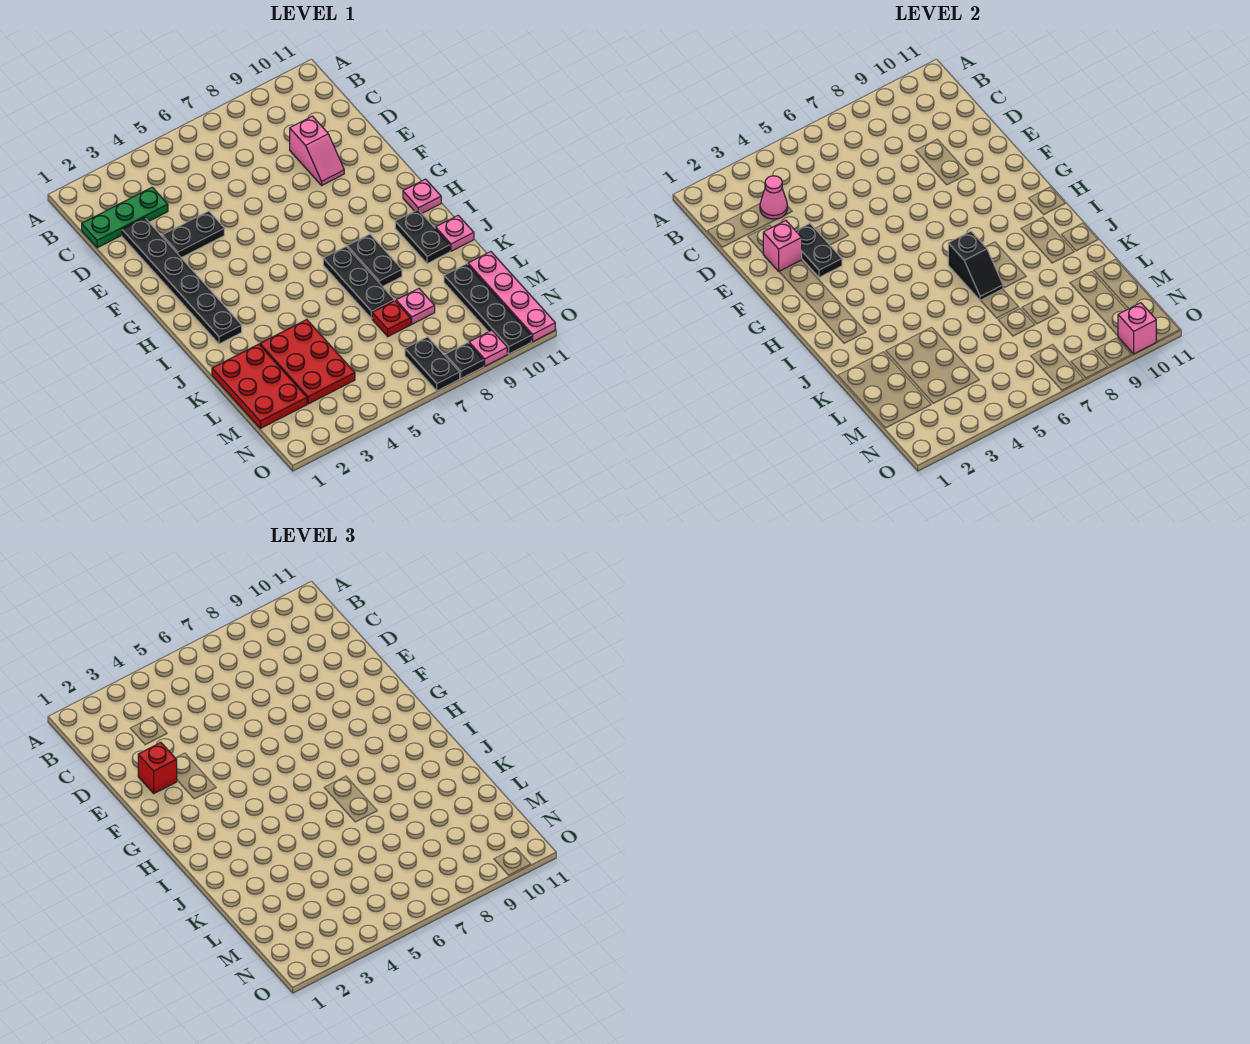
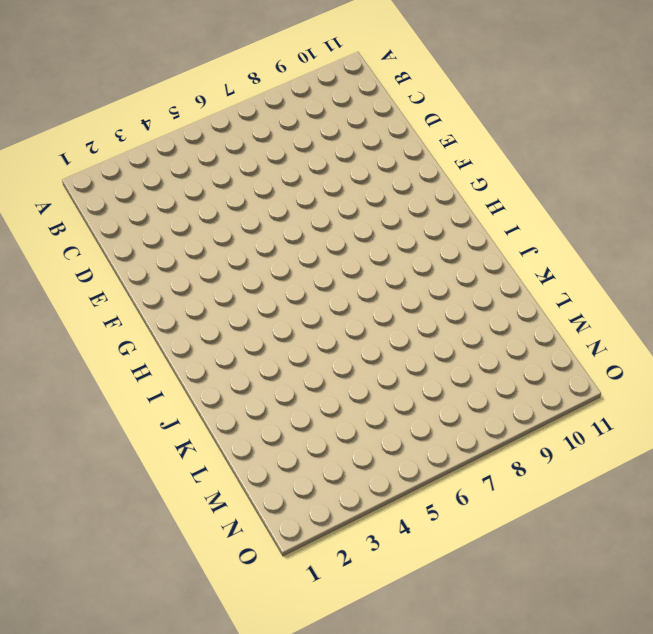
none -> green plate C1:C3 level 1
none -> black plate D2:I2 level 1
none -> pink slope D9:E9 level 1 top D

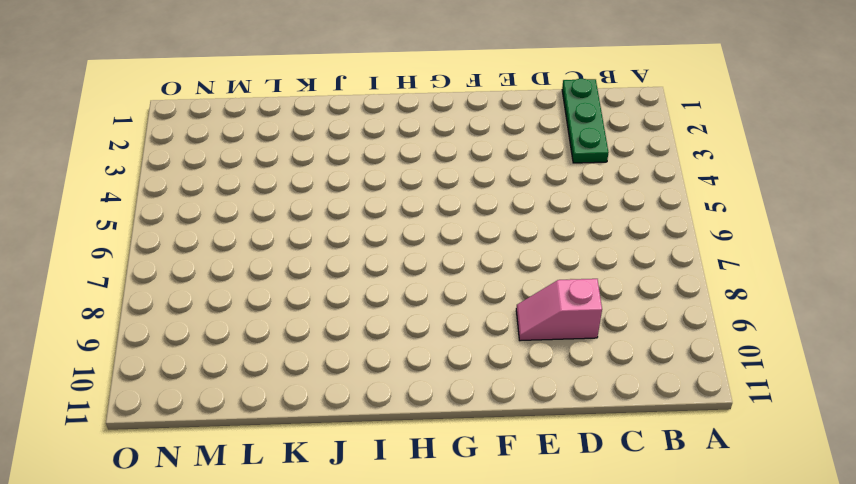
none -> black plate D2:I2 level 1
none -> black plate E3:E4 level 1
none -> pink plate H11 level 1

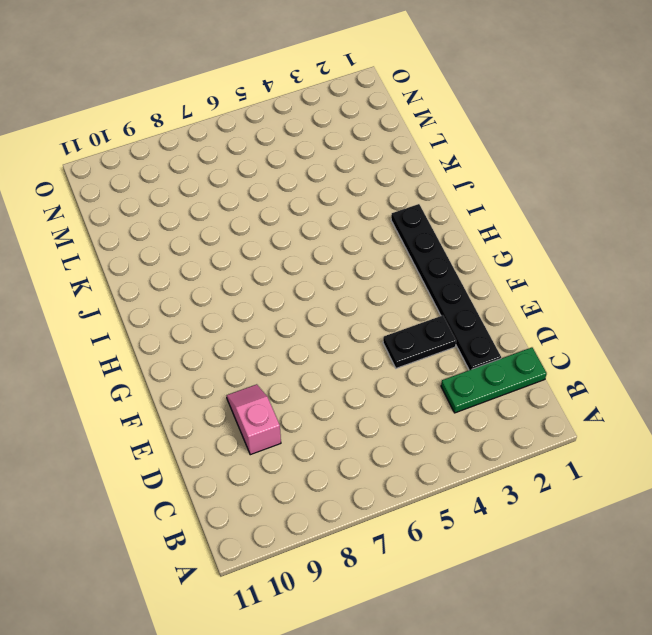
none -> pink plate H11 level 1
none -> black plate I7:K7 level 1
none -> black plate I8:J8 level 1

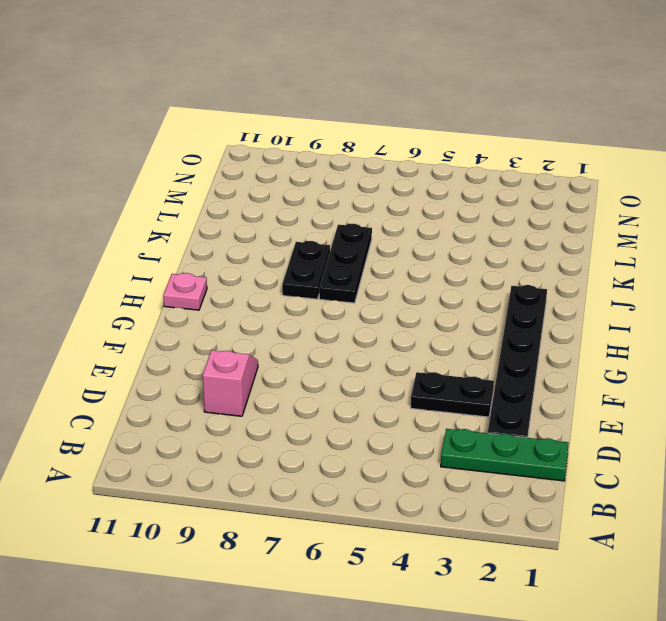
none -> black plate I10:J10 level 1
none -> pink plate J11 level 1
none -> red plate K1:M2 level 1

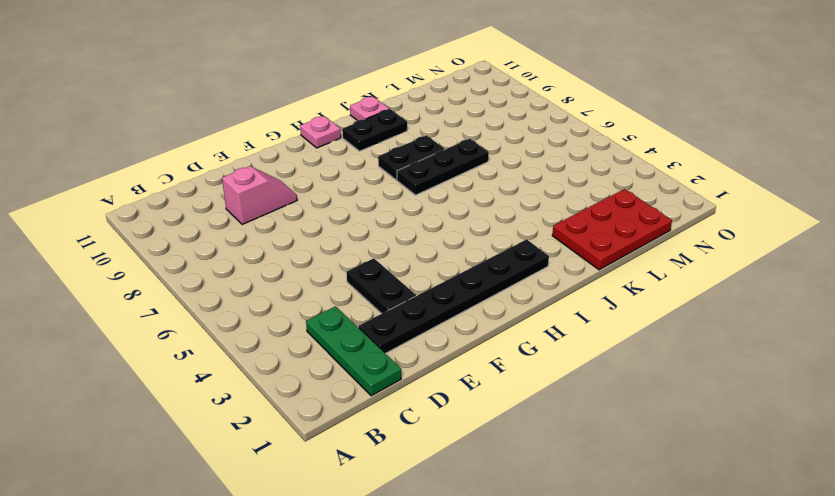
none -> red plate K3:M4 level 1
none -> red plate L7 level 1
none -> pink plate L8 level 1

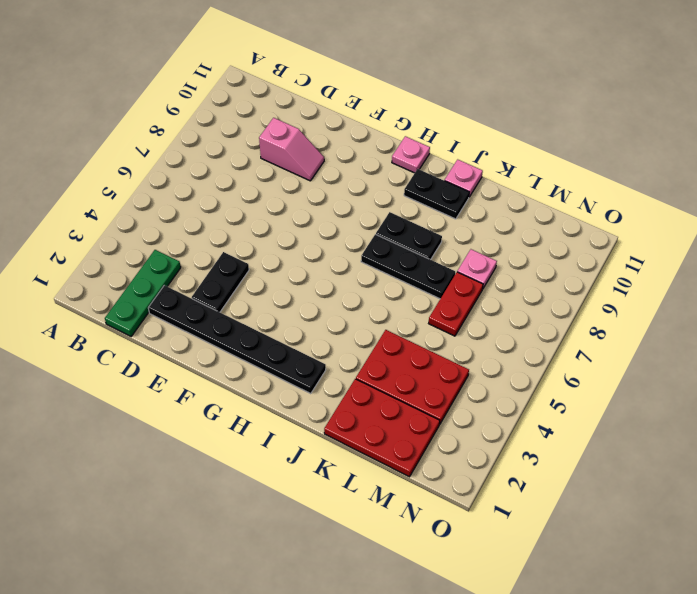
red plate L6:L7 level 1 -> red plate L7 level 1
none -> black plate L10:O10 level 1
none -> pink plate L11:O11 level 1
none -> black plate N7:O7 level 1

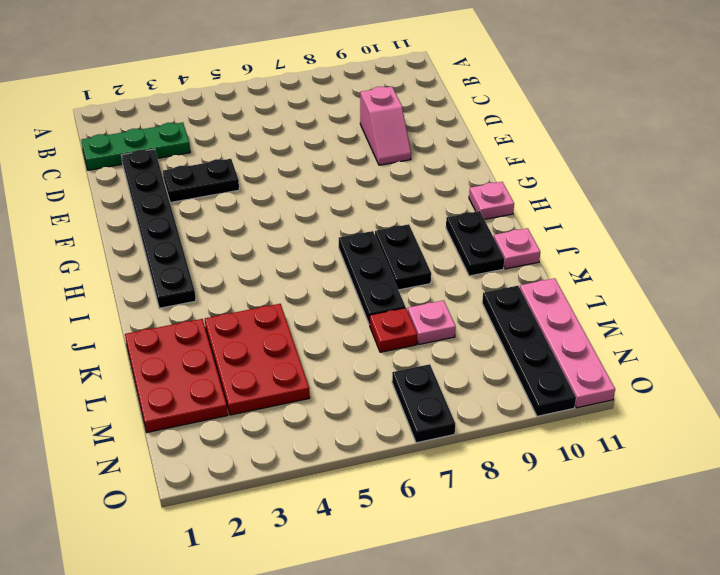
none -> black plate O8 level 1
none -> pink plate O9 level 1
none -> pink cone C3 level 2

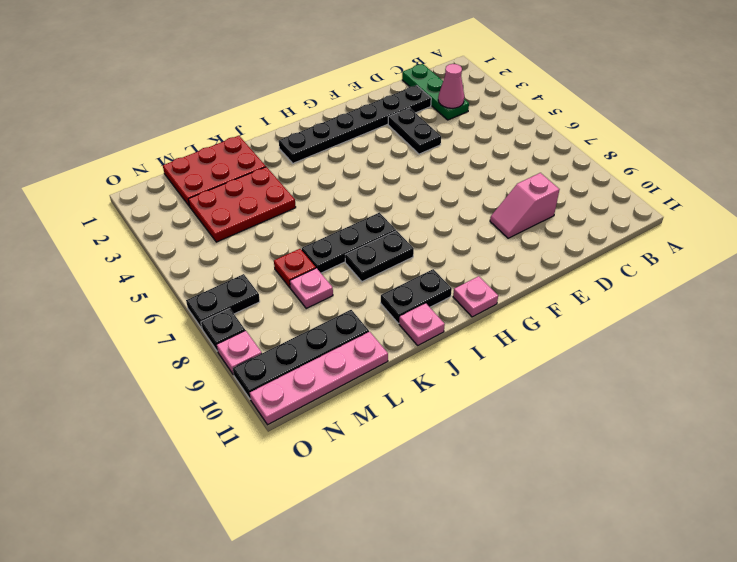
none -> pink brick E2 level 2
none -> black plate E3:F3 level 2
none -> black slope I7:J7 level 2 top I

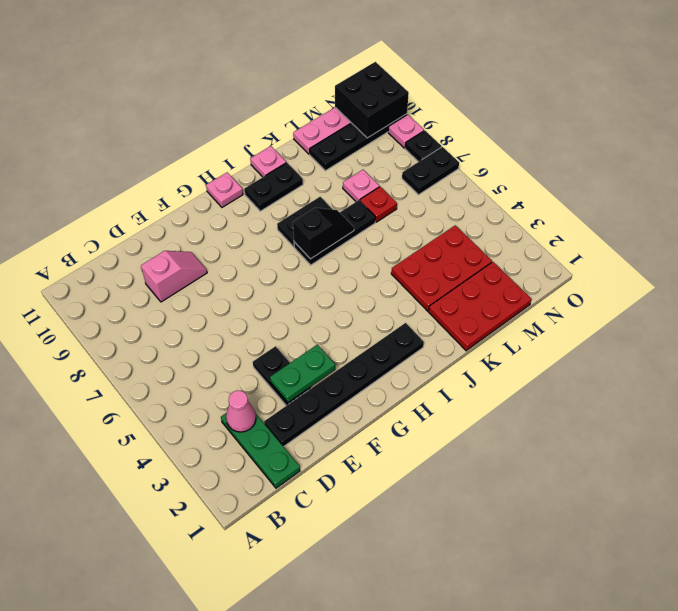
green plate E3:F3 level 2 -> black plate E3:F3 level 2
black brick N10:O11 level 2 -> pink brick O10 level 2
none -> pink brick E2 level 2
none -> red brick E2 level 3

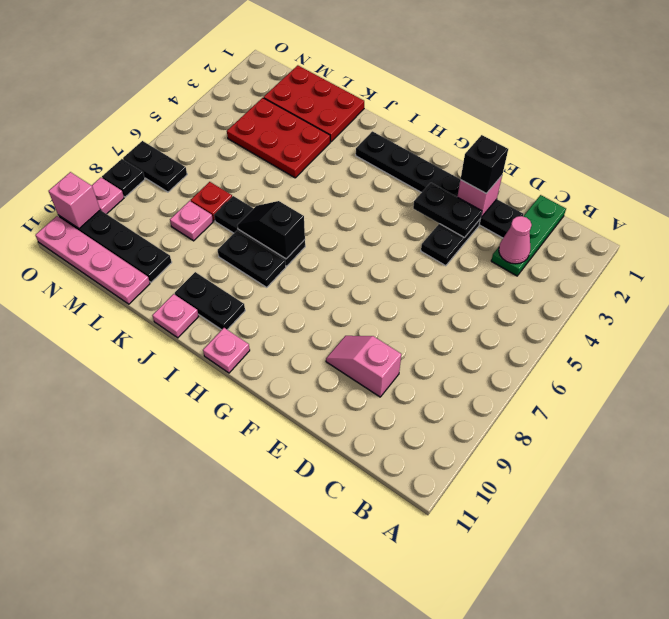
black brick E2 level 3 -> red brick E2 level 3

